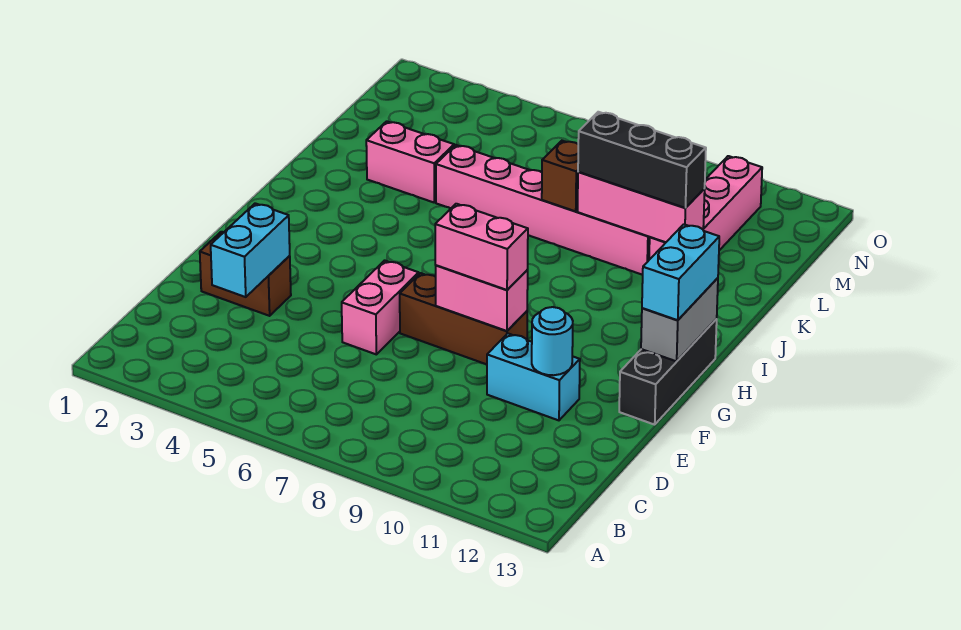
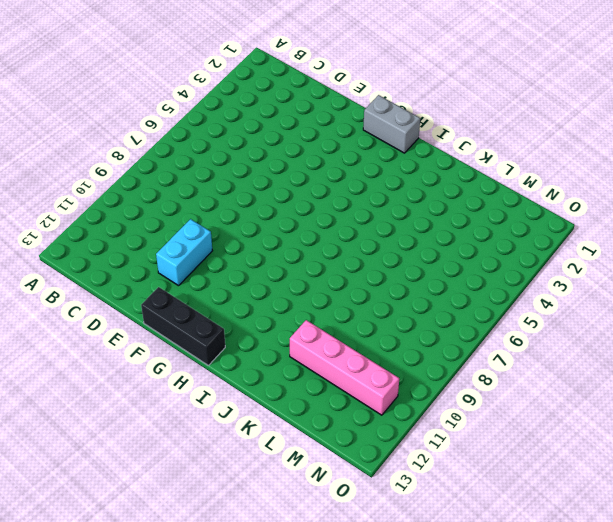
grey brick G1:H1 level 1 -> grey brick G13:H13 level 2
none -> brown brick E2:E3 level 1
none -> pink brick E6:F6 level 1
none -> brown brick F7:F9 level 1

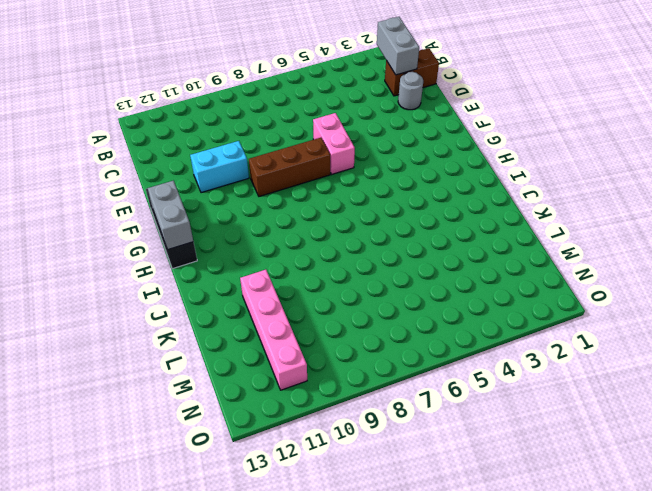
grey brick B2:C2 level 2 -> none
brown brick C1:C2 level 1 -> brown brick E2:E3 level 1
grey round brick D2 level 1 -> none
none -> pink brick K3:K4 level 1
none -> pink brick K5:K10 level 1
none -> cyan brick D3:E3 level 2

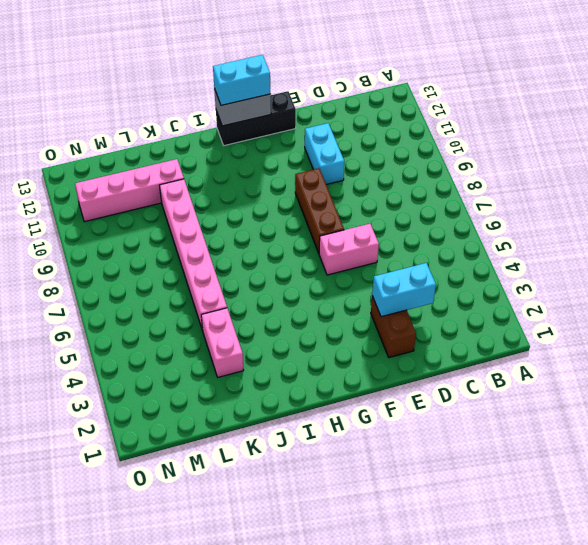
none -> cyan round brick E11 level 2
none -> pink brick F8:F9 level 2
none -> brown brick K8 level 2

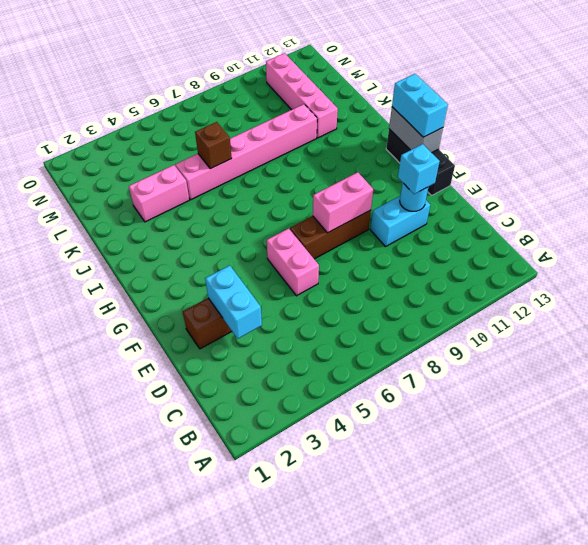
cyan brick E11 level 3 -> none
brown brick K6 level 2 -> brown brick K8 level 2
none -> pink brick K9:K11 level 2
none -> pink brick F8:F9 level 3
none -> black brick K9:K11 level 3

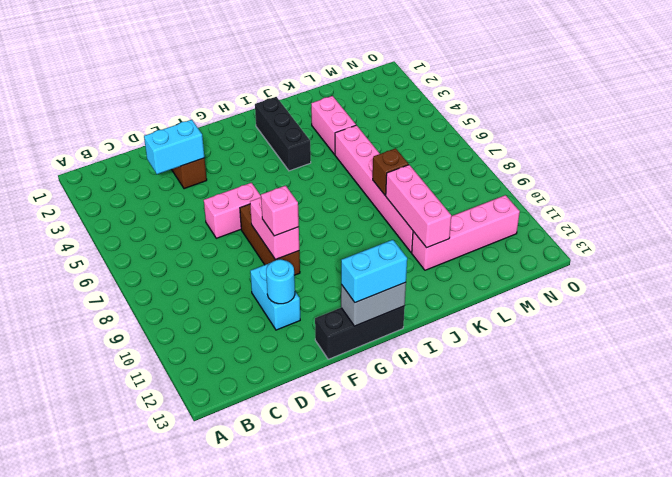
pink brick F9 level 3 -> pink brick F8:F9 level 3
black brick I2:I4 level 1 -> black brick K9:K11 level 3

